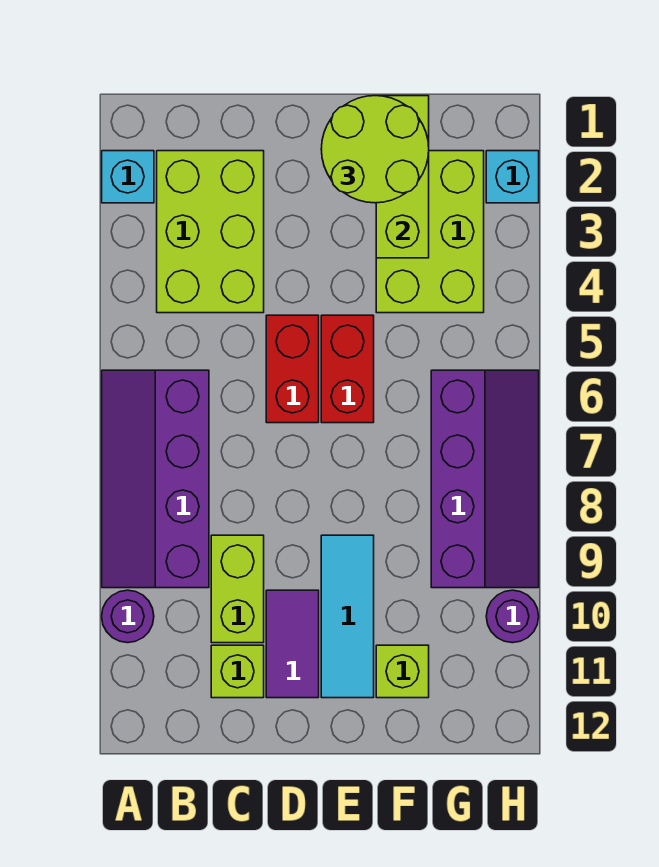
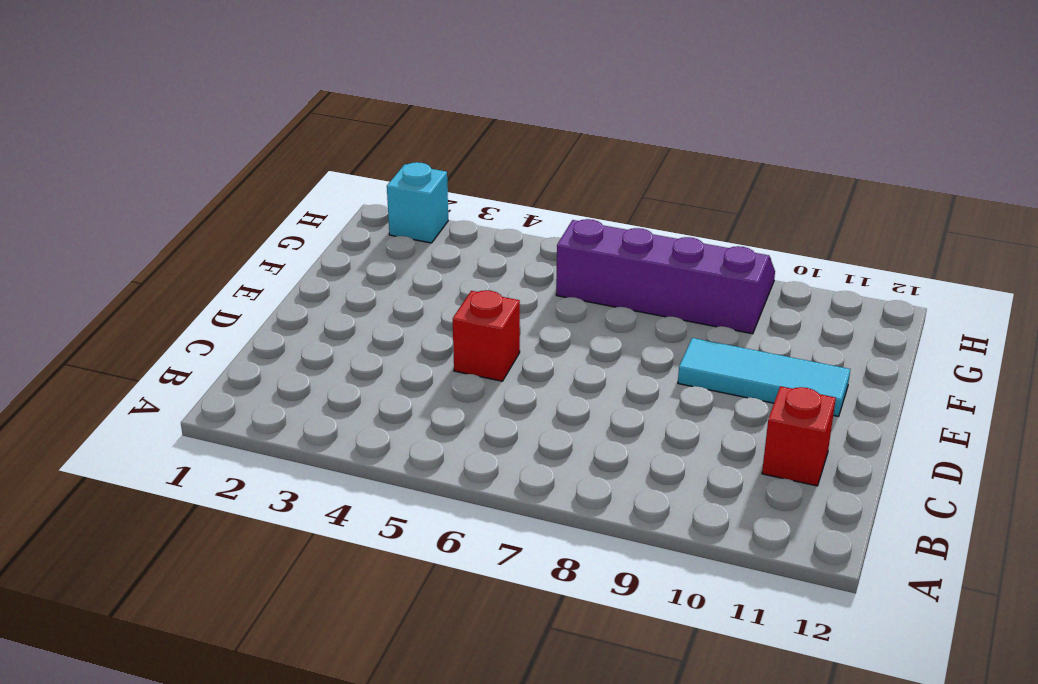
red brick C11 level 1 -> lime brick C11 level 1
red brick D5 level 1 -> red brick D5:D6 level 1
none -> cyan brick A2 level 1
none -> purple slope A6:B9 level 1 top B
none -> purple round brick A10 level 1

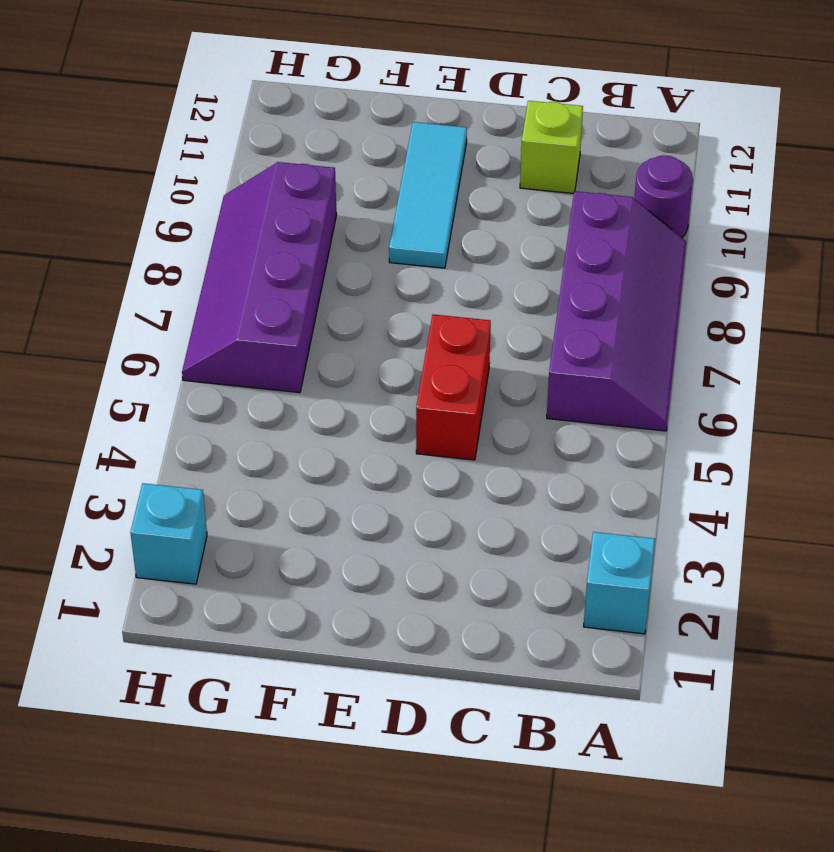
none -> lime brick B2:C4 level 1
none -> lime brick C9:C10 level 1
none -> purple tile D10:D11 level 1

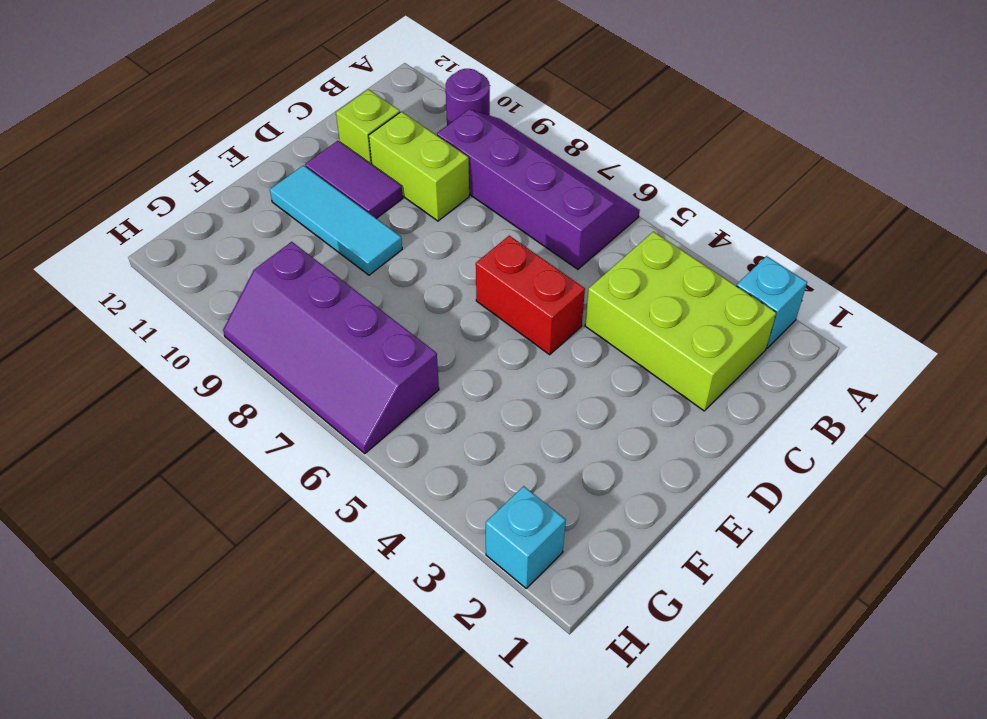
none -> red brick E5:E6 level 1
none -> lime brick F2:G4 level 1
none -> lime brick F11 level 1

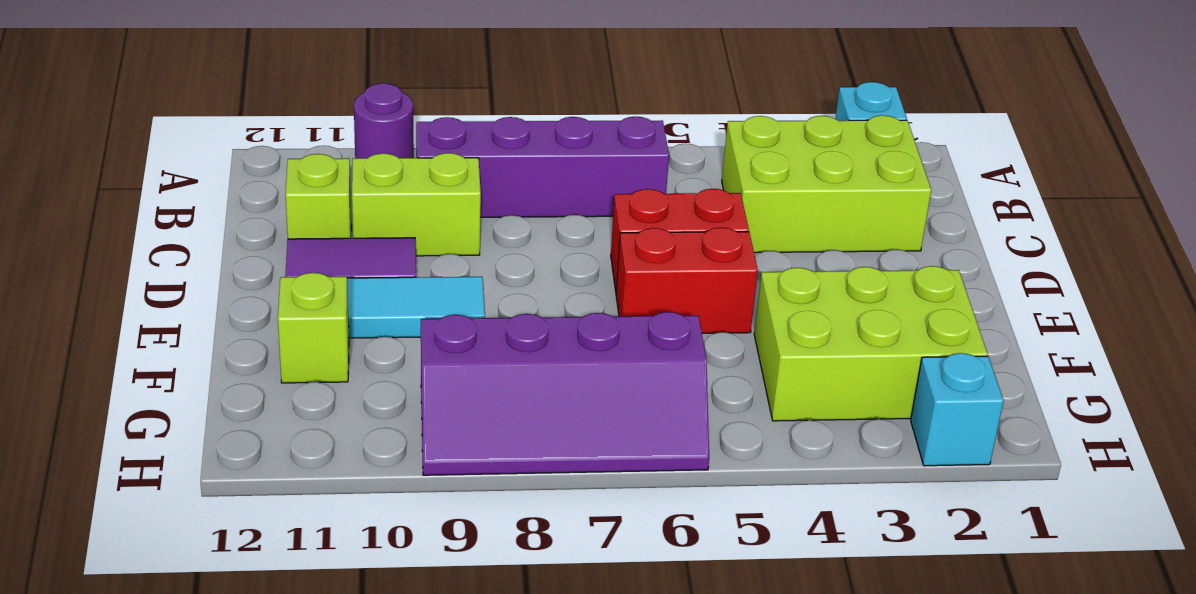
none -> purple round brick H10 level 1
none -> lime brick F1:F3 level 2
none -> lime round brick E1:F2 level 3

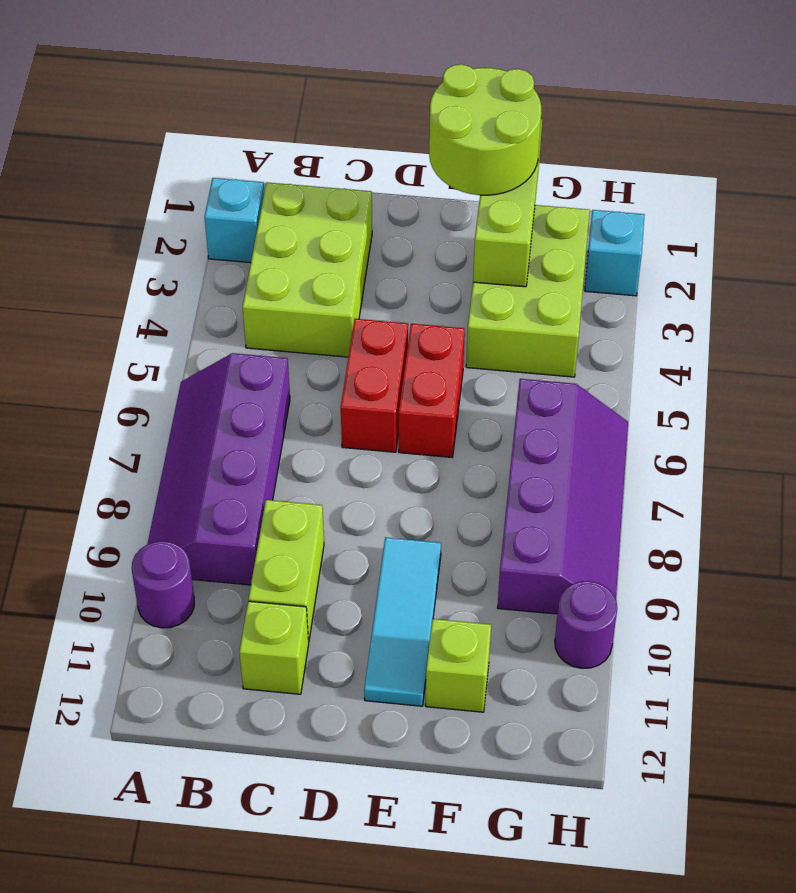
none -> purple tile D10:D11 level 1

